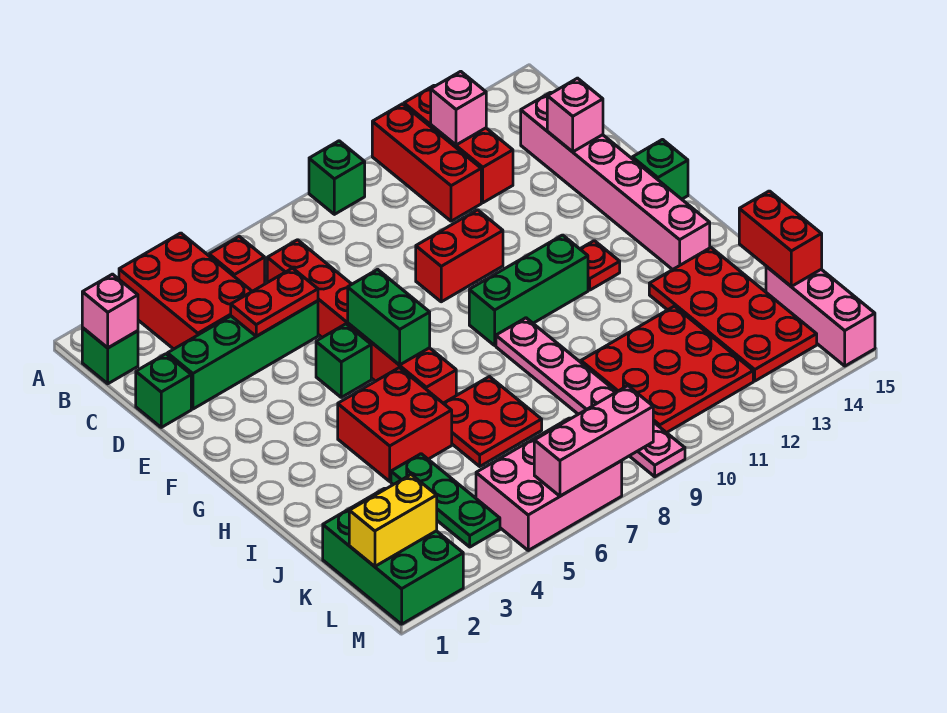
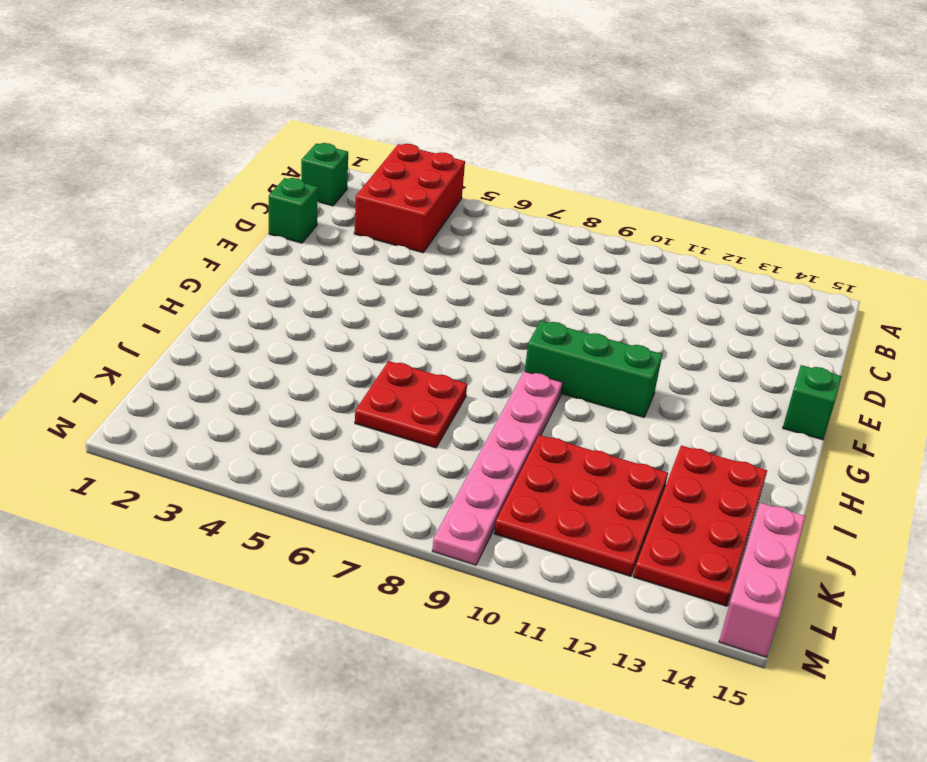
none -> green brick A9 level 1
none -> red brick A11:C11 level 1
none -> red brick A12:C12 level 1
none -> red brick B5 level 1

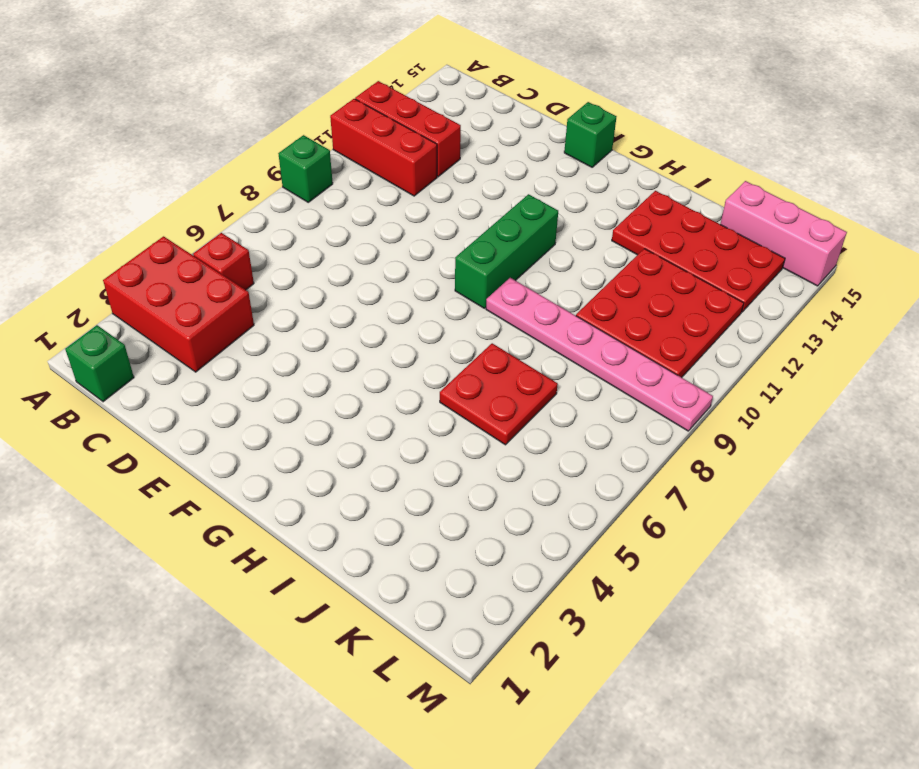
none -> red brick C6:H6 level 1
none -> pink brick C14:H14 level 1
none -> green brick D1 level 1
none -> green brick D2:D5 level 1

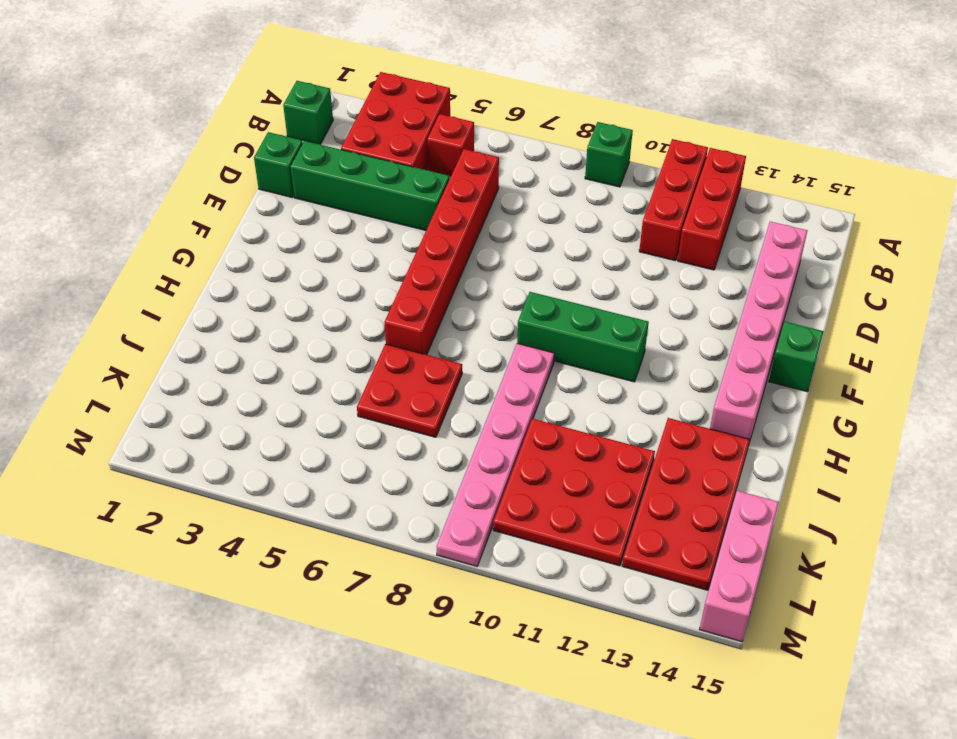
none -> red brick E9:E10 level 1
none -> green brick F5 level 1
none -> red plate G12 level 1
none -> red brick H4:I5 level 1

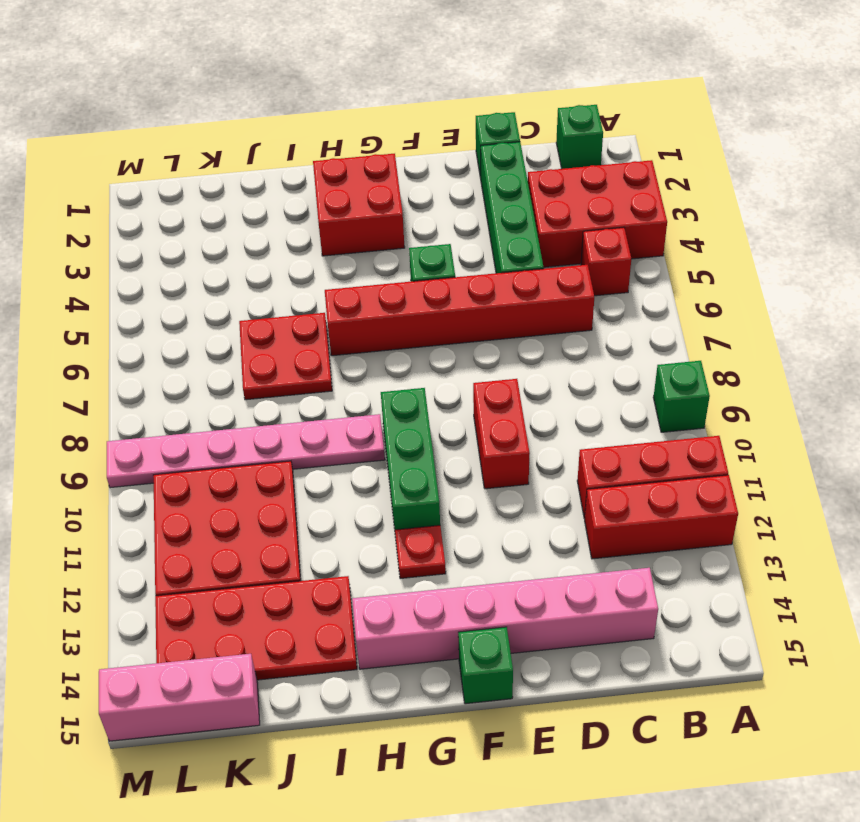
red brick G2:H3 level 1 -> red brick H4:I5 level 1
none -> green plate J4:L4 level 1
none -> green brick K1:M2 level 1
none -> pink brick L5:M7 level 1
none -> pink brick B1 level 2

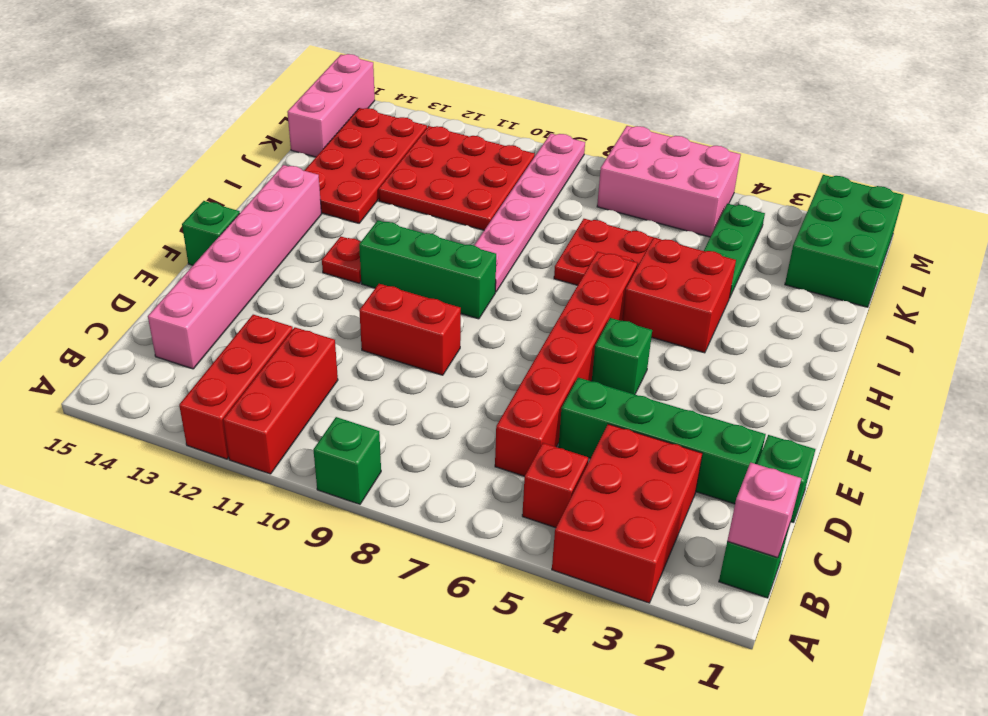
none -> pink brick B12 level 2
none -> red plate D4:D5 level 2
none -> pink brick D14 level 2
none -> green brick F6:G6 level 2

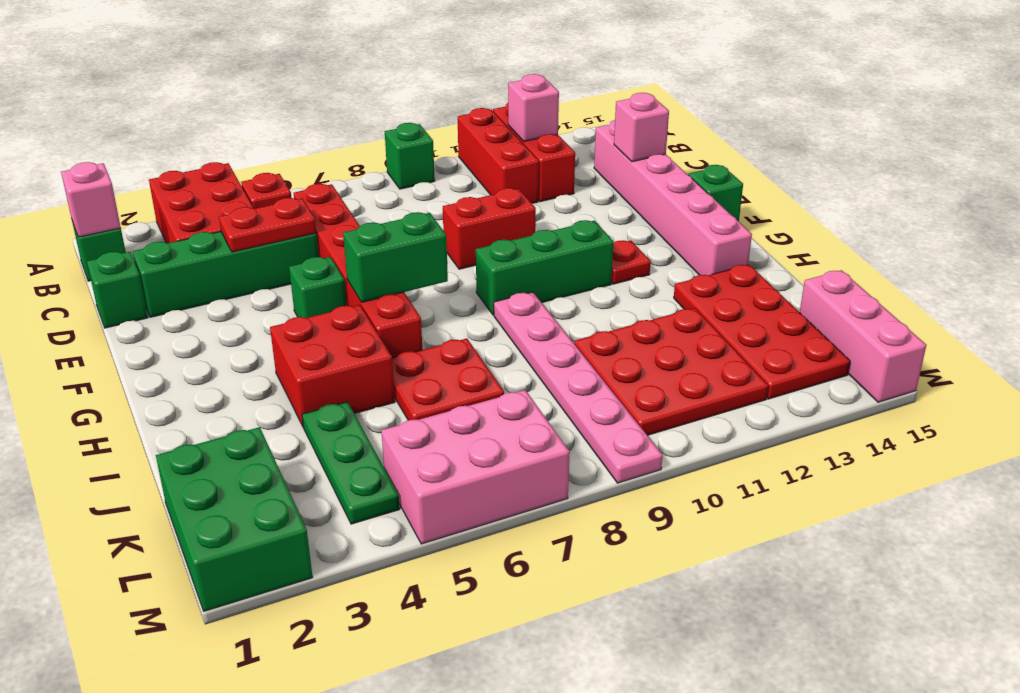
green brick G6:G7 level 2 -> green brick F6:G6 level 2
none -> red brick J15:K15 level 2
none -> yellow brick L1:L2 level 2
none -> pink brick M6:M8 level 2

